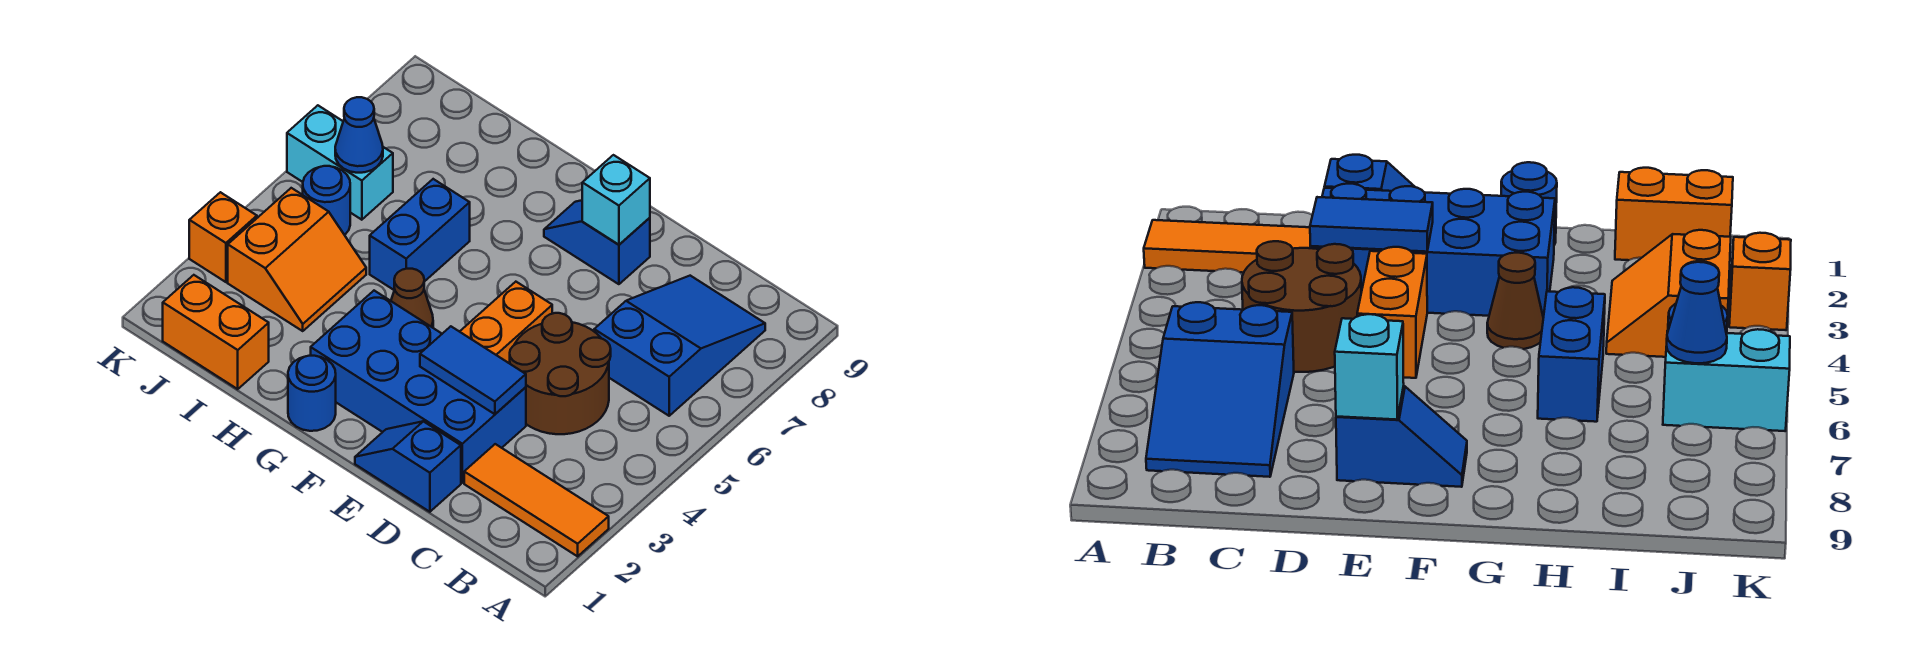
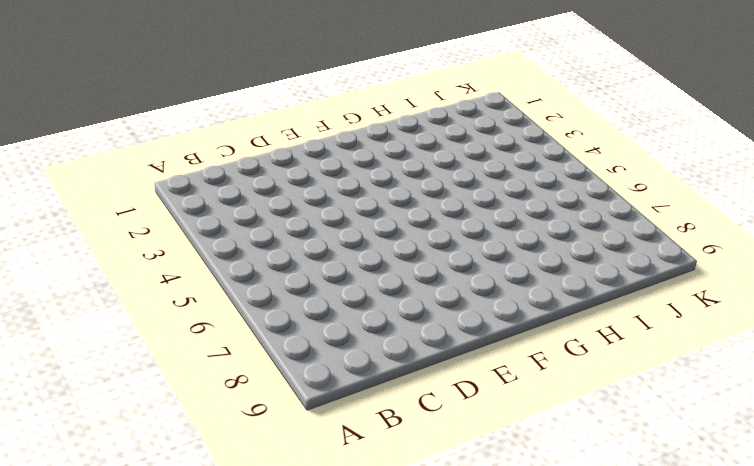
none -> orange tile A2:C2 level 1
none -> blue slope B6:C8 level 1 top 6
none -> brown round brick C4:D5 level 1

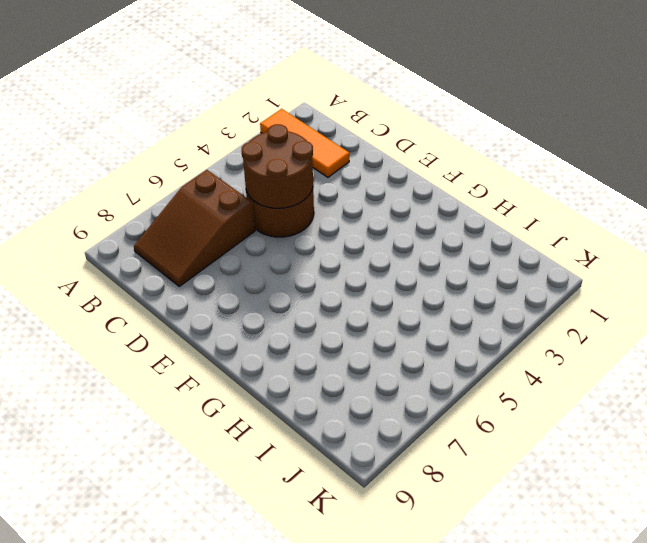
brown slope B6:C8 level 1 top 6 -> blue slope B6:C8 level 1 top 6
brown round brick C4:D5 level 2 -> none
none -> blue slope D1:E1 level 1 top D
none -> blue brick D2:G3 level 1
none -> orange brick E4:E5 level 1

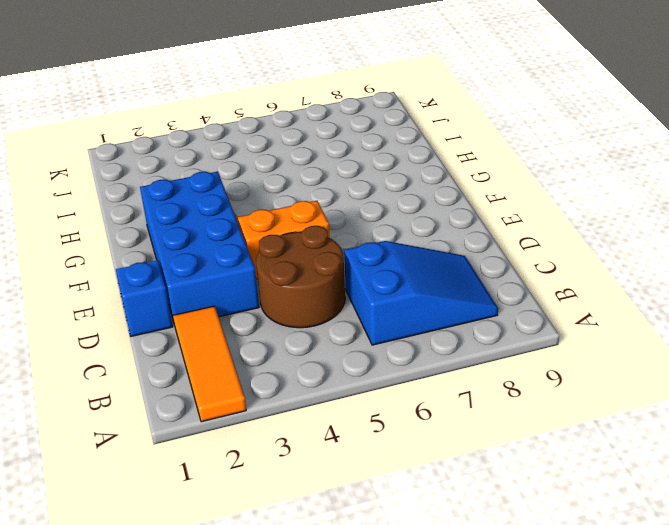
none -> blue slope E8:F8 level 1 top E
none -> blue round brick G1 level 1
none -> brown cone G4 level 1

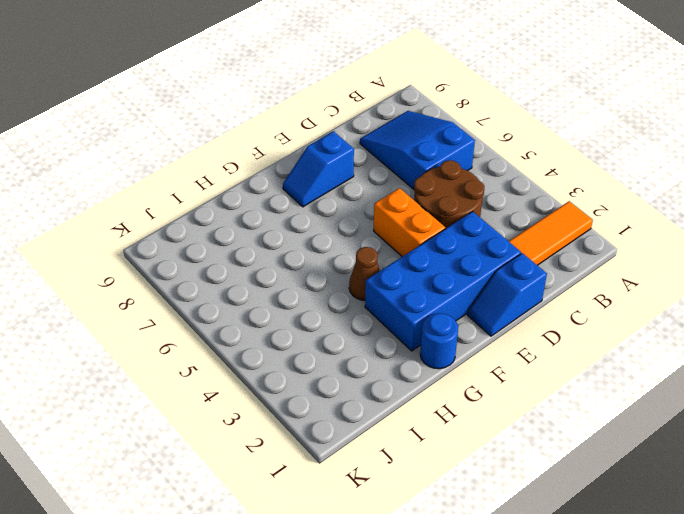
none -> blue brick H5:H6 level 1
none -> orange brick I1:J1 level 1
none -> orange slope I3:J4 level 1 top J

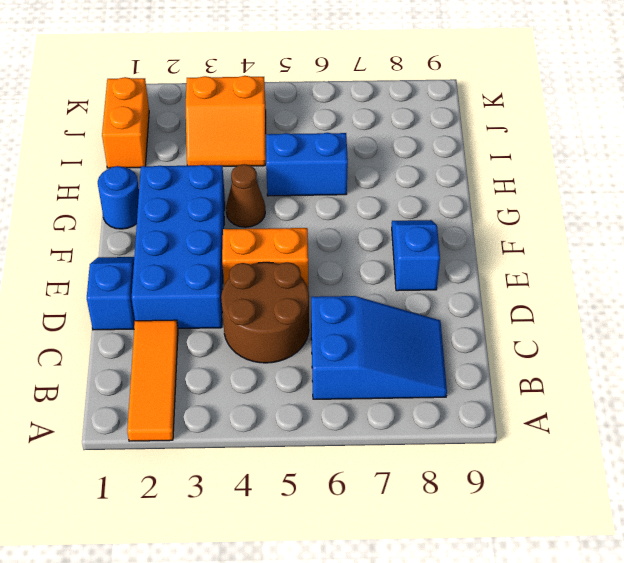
none -> blue round brick J5 level 1
none -> cyan brick J6:K6 level 1
none -> orange brick K3 level 1

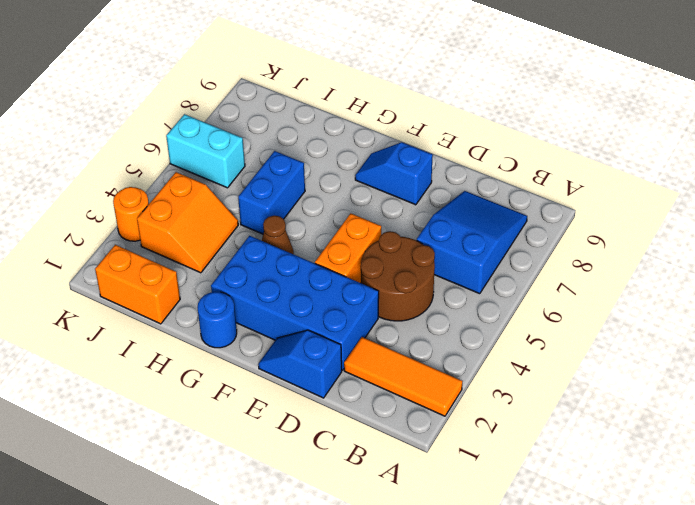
orange round brick K3 level 1 -> orange brick K3 level 1
none -> blue round brick J5 level 1
none -> blue tile D3:E3 level 2
none -> cyan brick E8 level 2

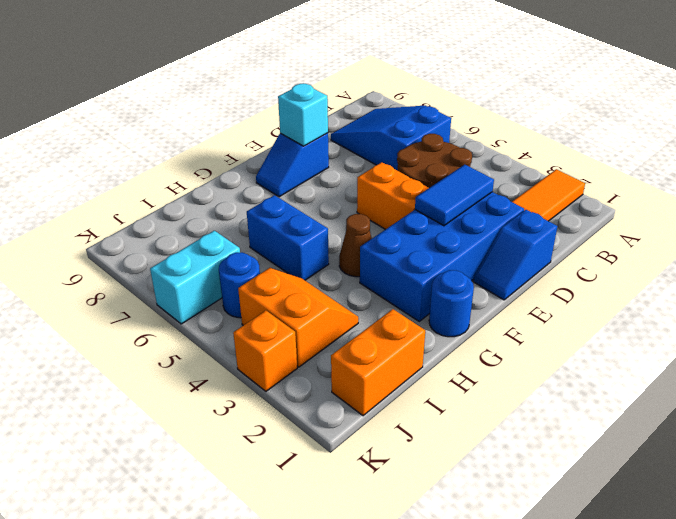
none -> blue cone J6 level 2

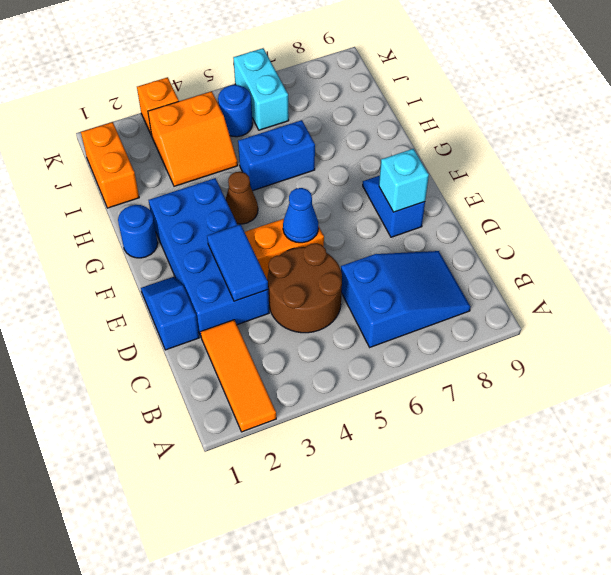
blue cone E5 level 2 -> blue cone J6 level 2

